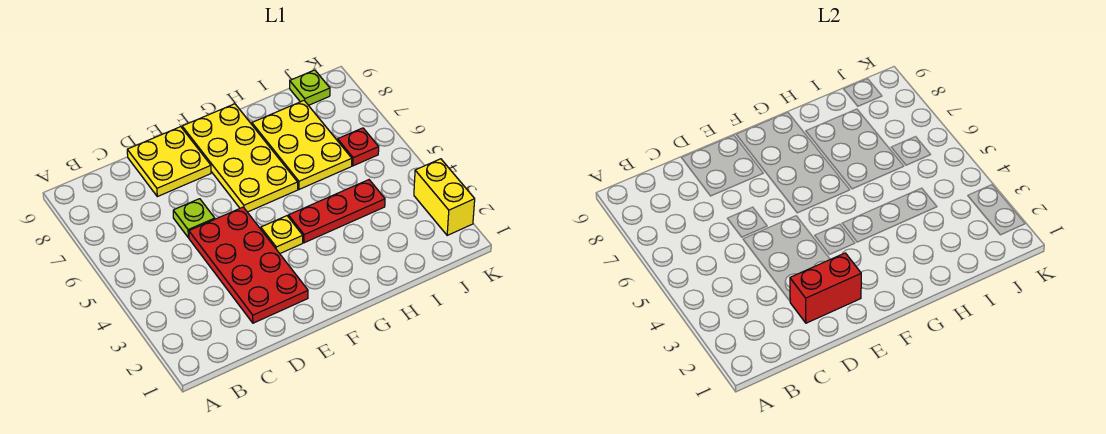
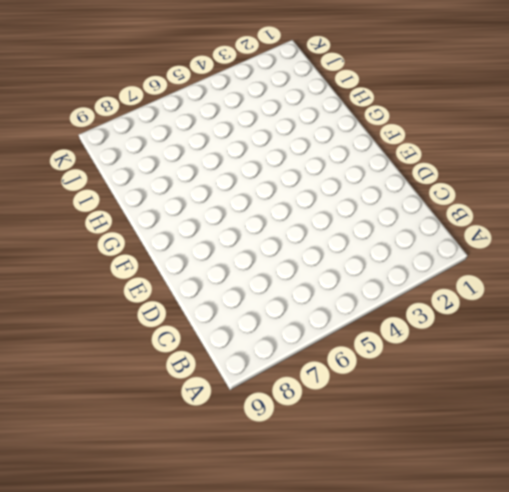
none -> red plate D2:E5 level 1
none -> lime plate D6 level 1

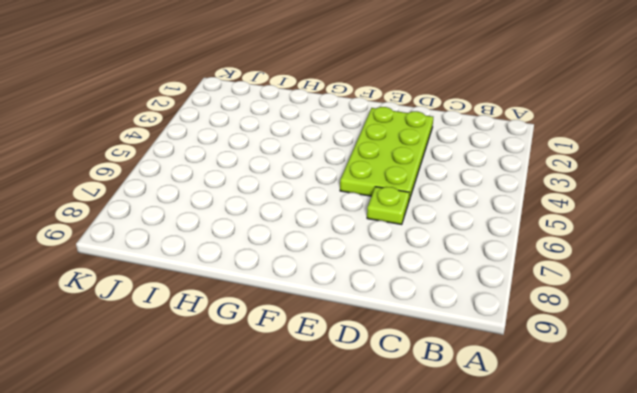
lime plate D2:E5 level 1 -> red plate D2:E5 level 1
none -> yellow plate D8:E9 level 1
none -> yellow plate F4 level 1

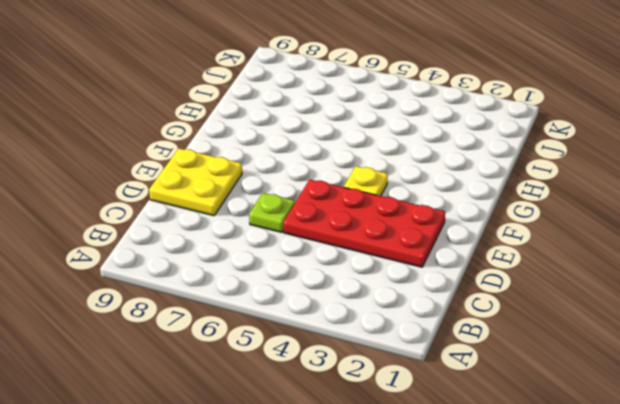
none -> yellow plate F6:G9 level 1
none -> red plate G4:I4 level 1

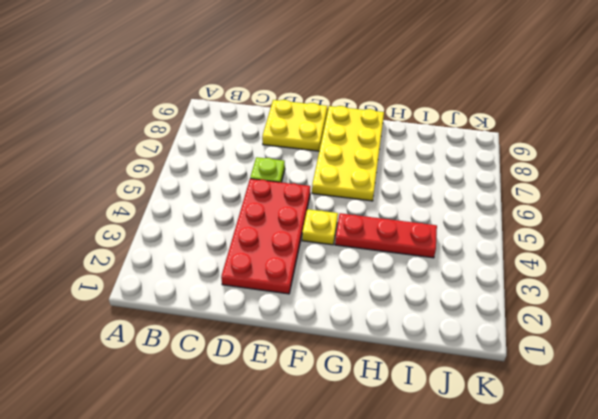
none -> yellow plate H6:I8 level 1
none -> red plate J6 level 1

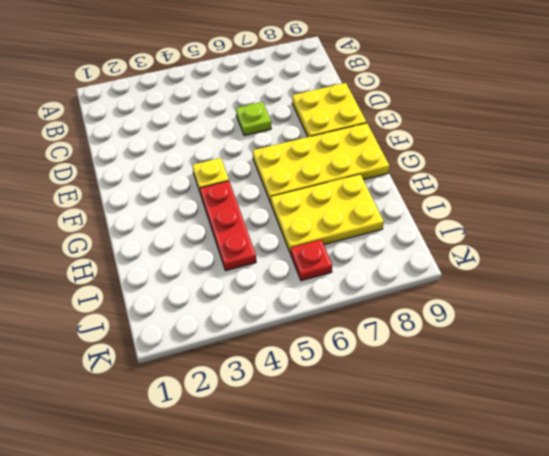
none -> red plate D2:E5 level 1
none -> lime plate J9 level 1

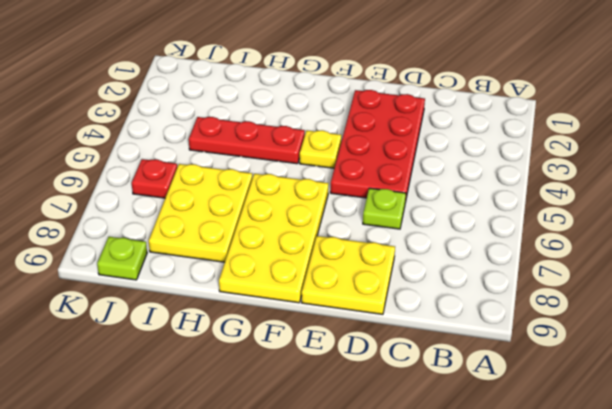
none -> yellow brick K2:K3 level 1
none -> red brick D2:E2 level 2

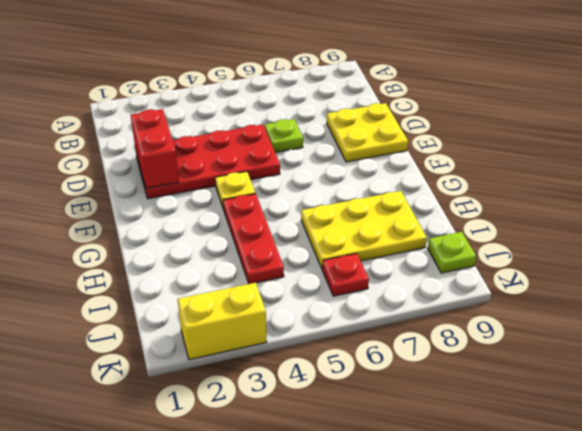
none -> yellow plate F6:G9 level 1

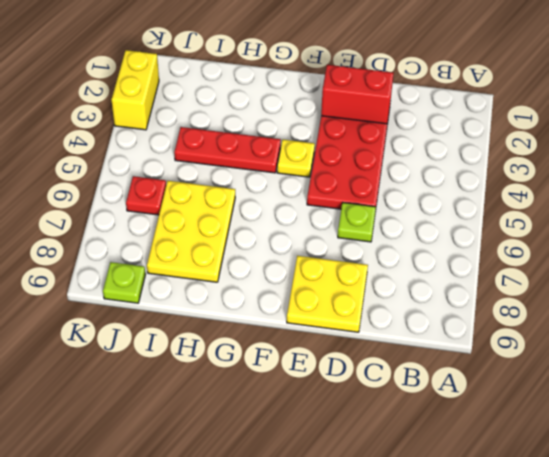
none -> yellow plate F6:G9 level 1

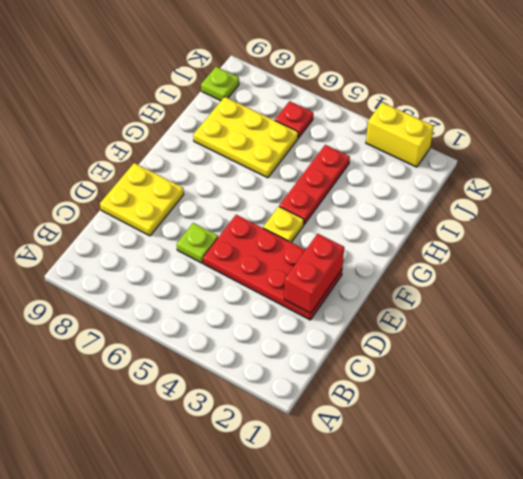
none -> yellow plate F6:G9 level 1

